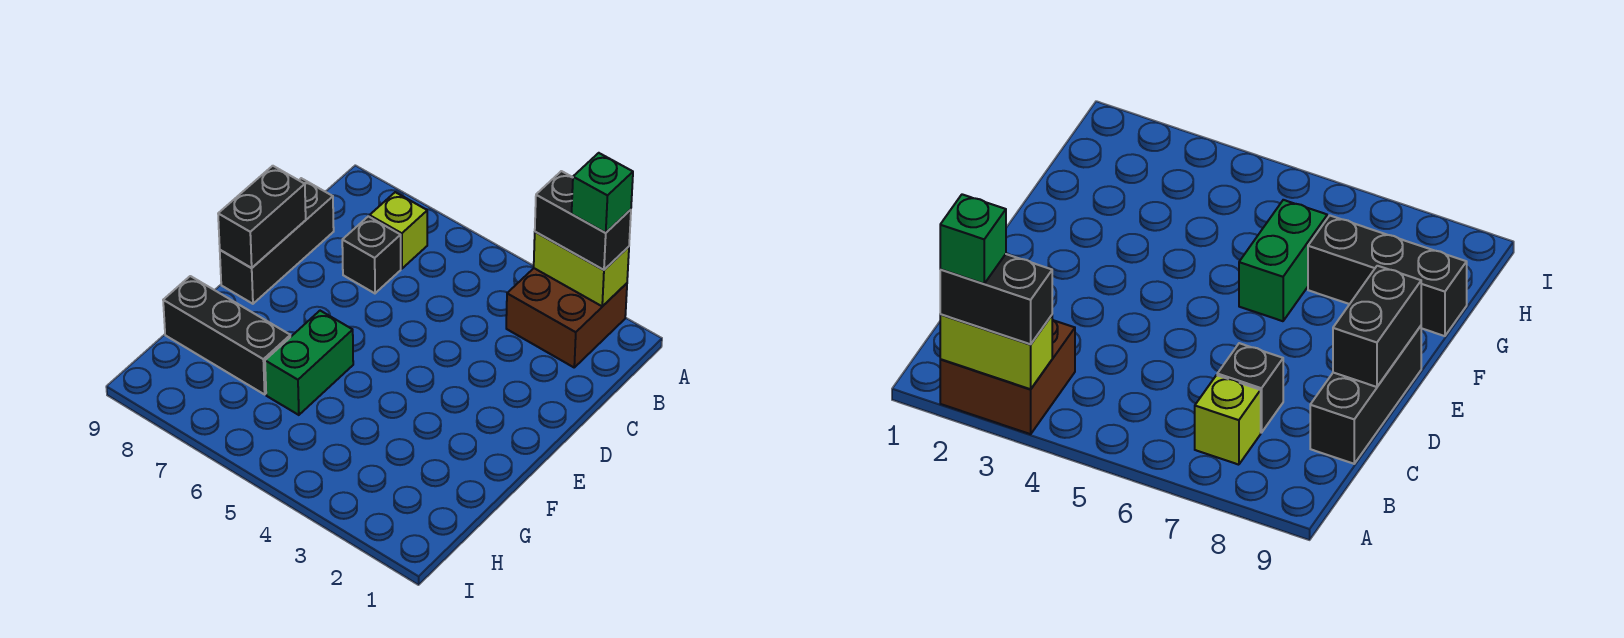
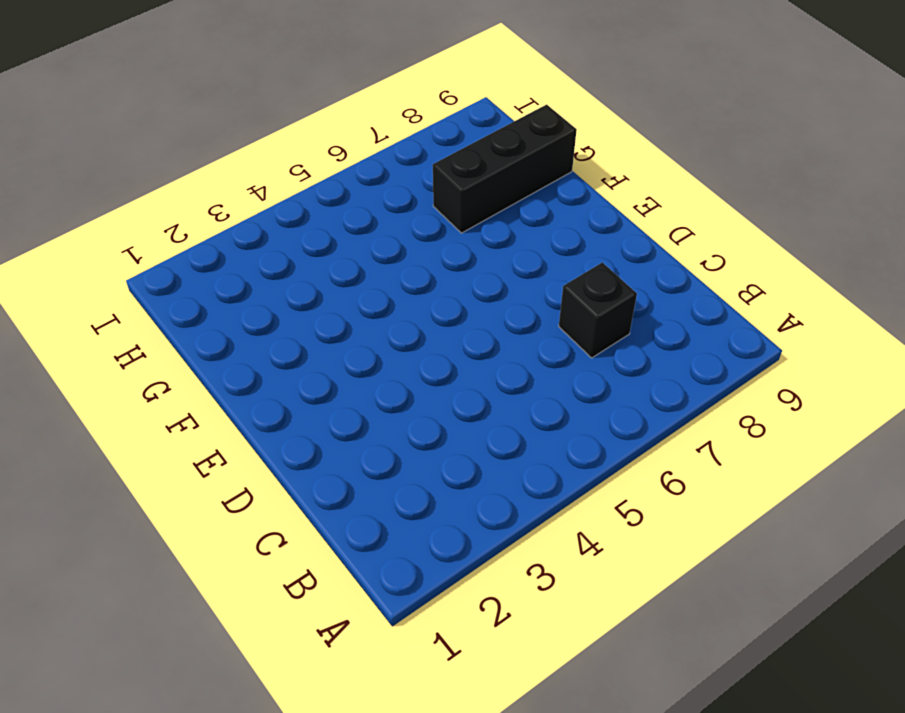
none -> brown brick A2:B3 level 1
none -> lime brick B7 level 1

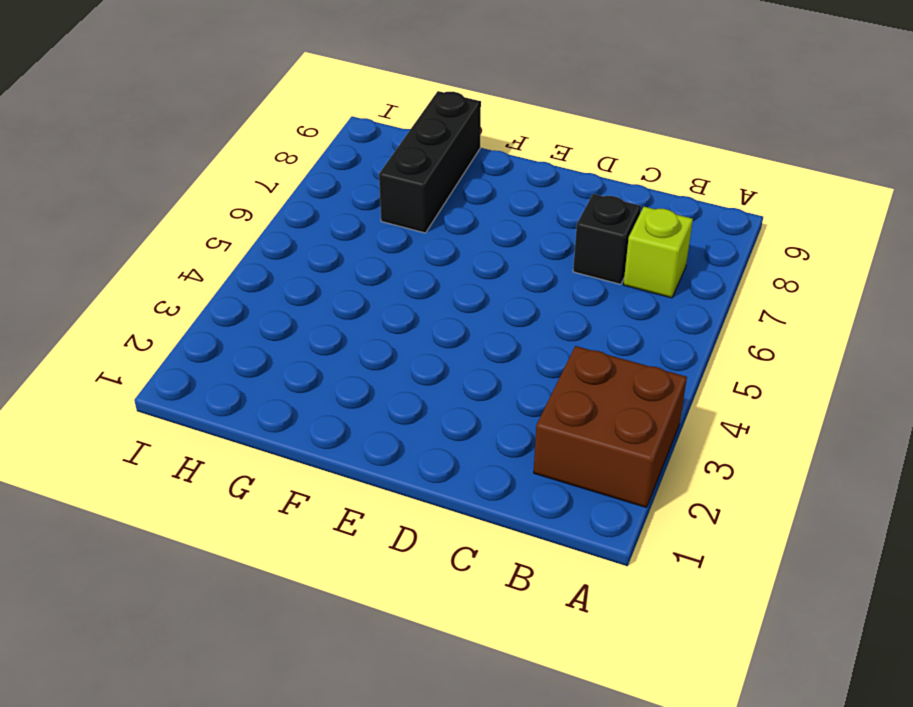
none -> black brick C9:E9 level 1
none -> green brick F6:G6 level 1

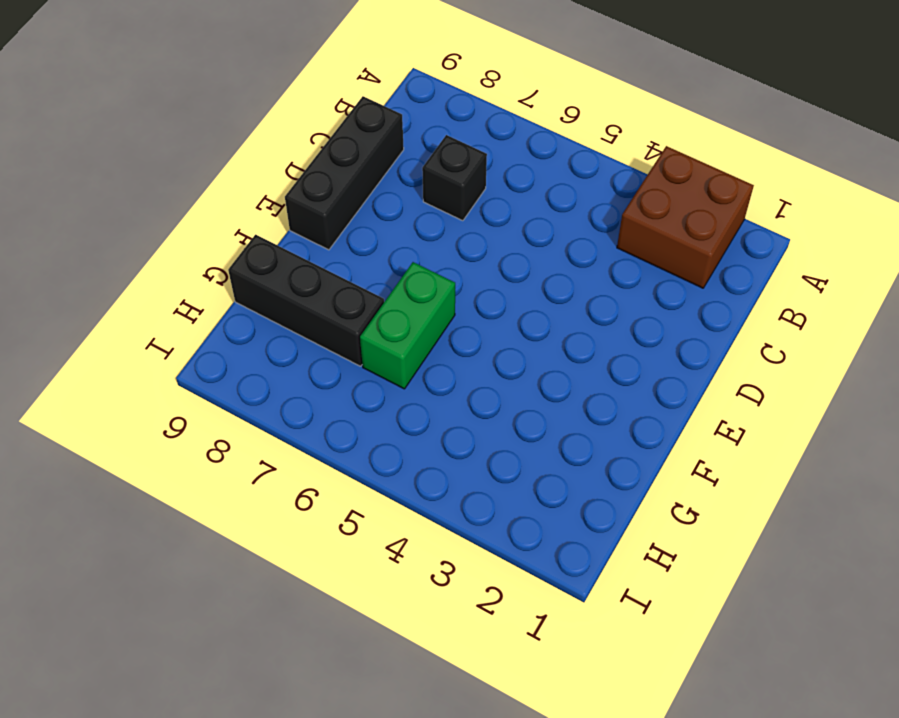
none -> lime brick B7 level 1
none -> lime brick A2:A3 level 2

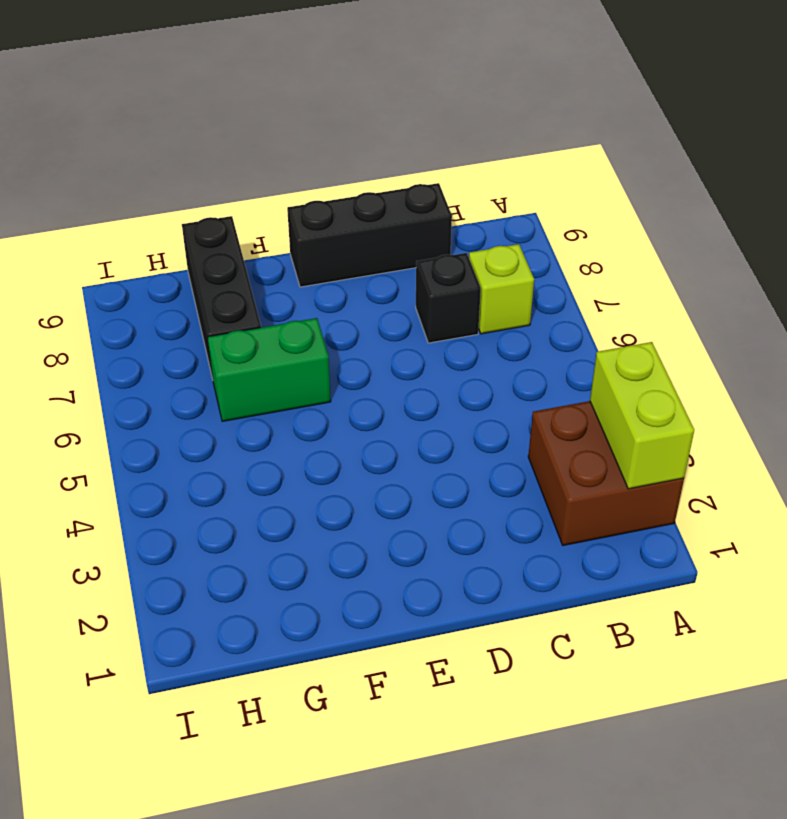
none -> black brick D9:E9 level 2
none -> black brick A2:A3 level 3

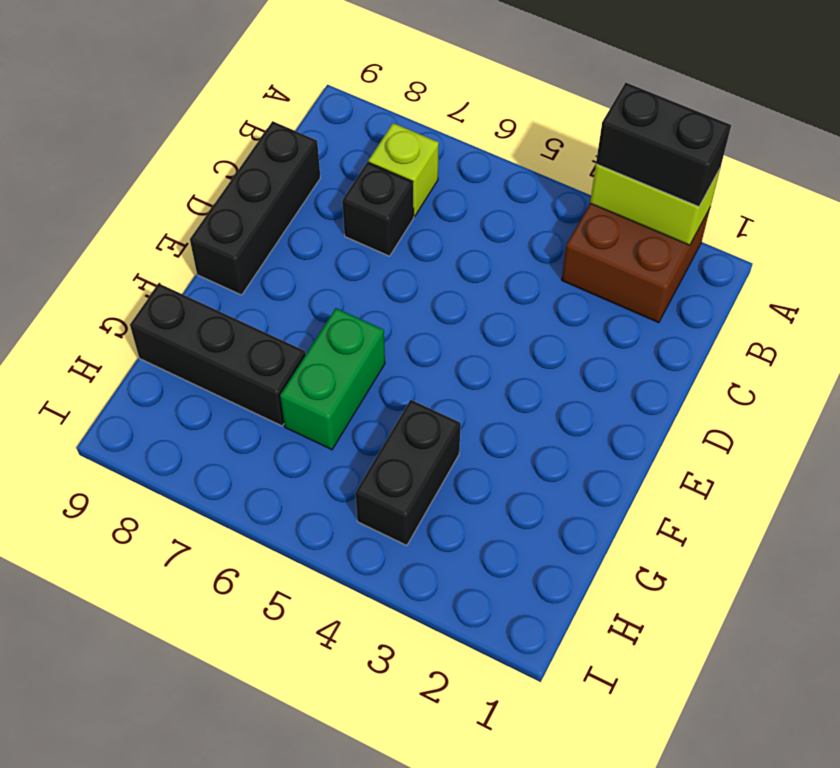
black brick G4:H4 level 1 -> black brick D9:E9 level 2
none -> green brick A2 level 4

